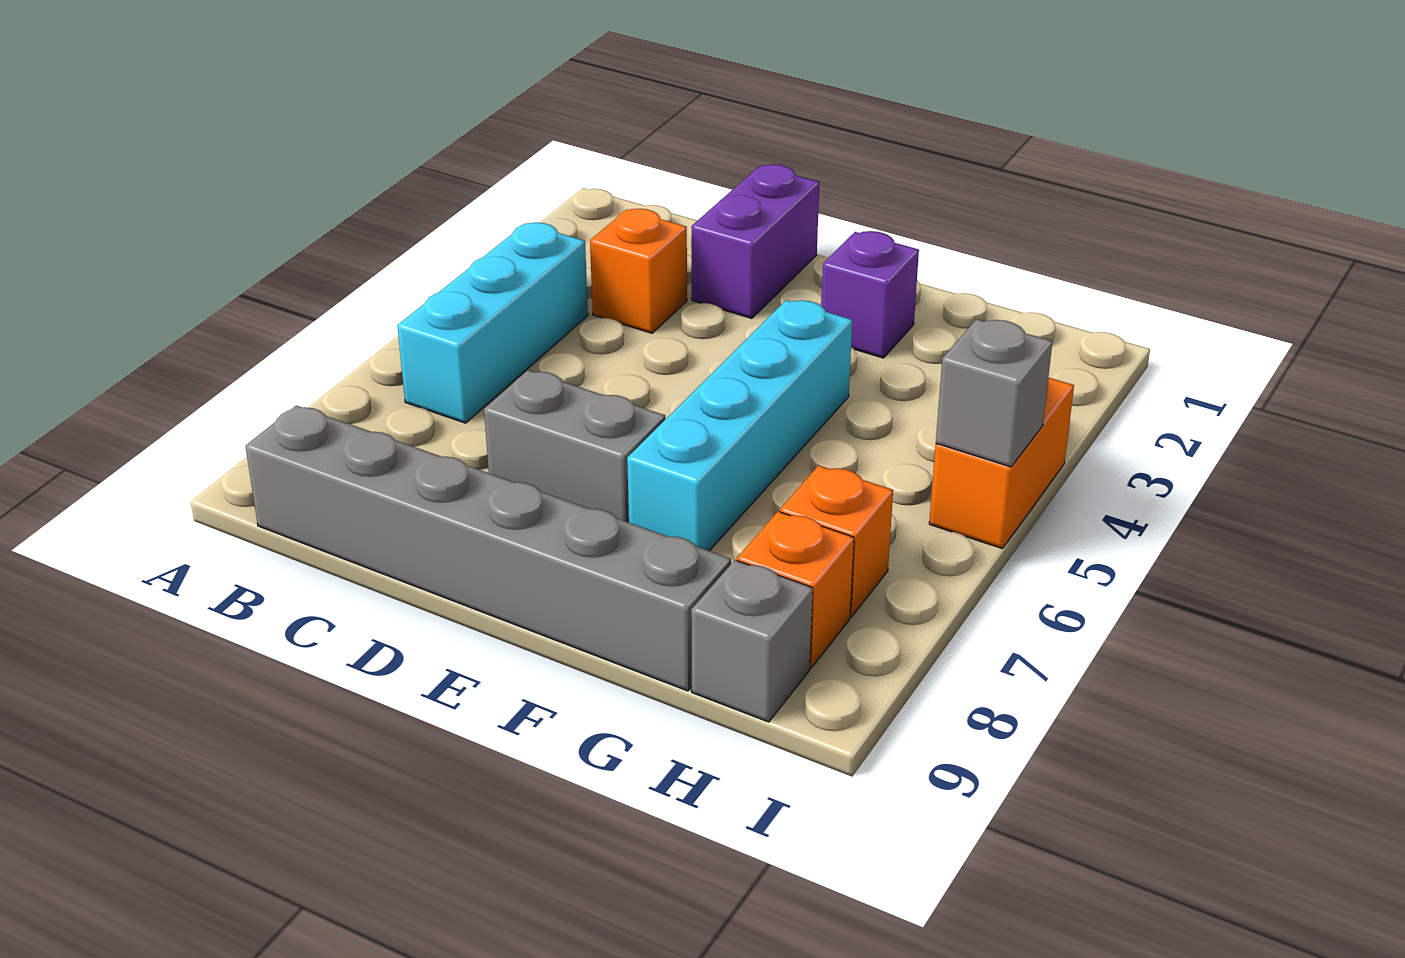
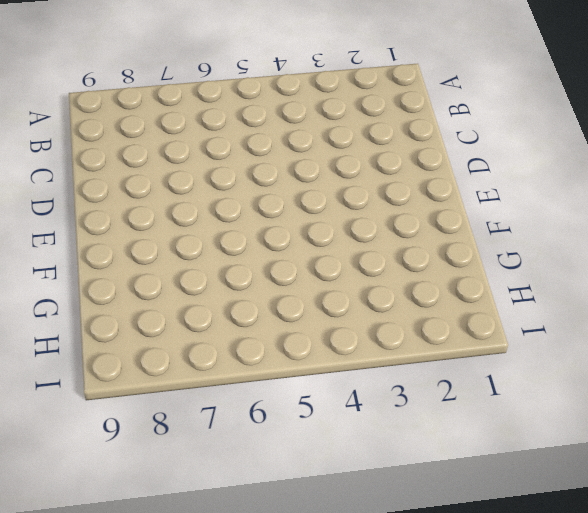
none -> cyan brick B4:B6 level 1
none -> grey brick B9:G9 level 1
none -> orange brick C3 level 1

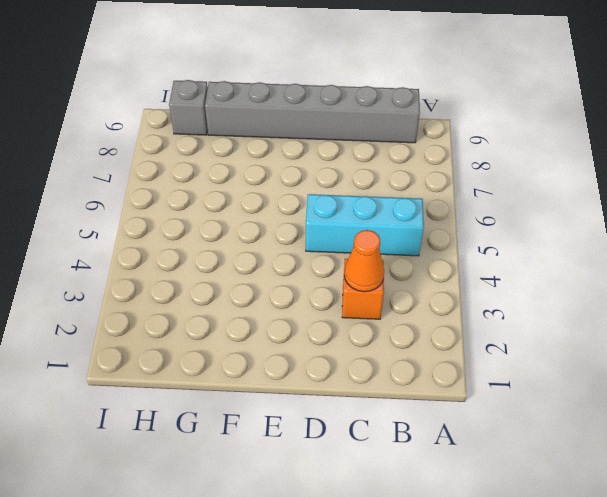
cyan brick B5:D5 level 1 -> cyan brick B4:B6 level 1
orange cone C3 level 2 -> none
none -> purple brick D1:D2 level 1
none -> grey brick D7:E7 level 1
none -> purple brick F2 level 1

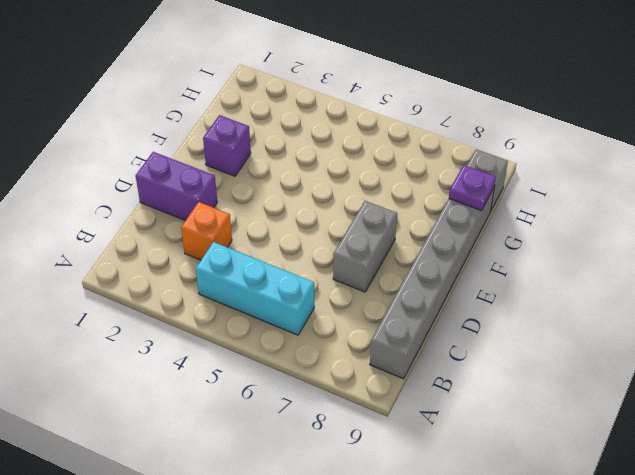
purple plate G9 level 2 -> none
none -> cyan brick F4:F7 level 1
none -> orange brick H7 level 1
none -> orange brick H8 level 1

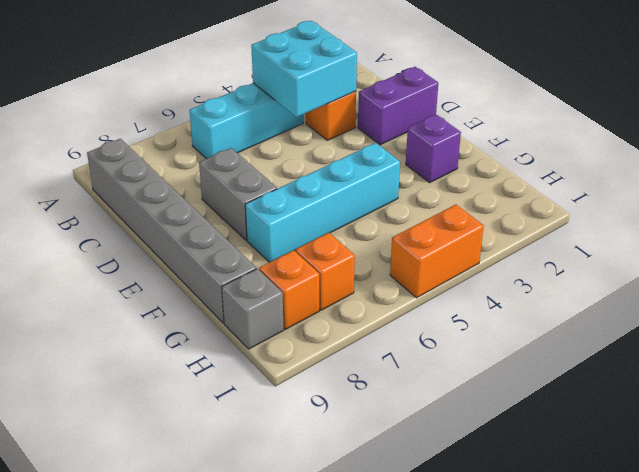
cyan brick B3:C4 level 2 -> none
none -> grey brick I5 level 2

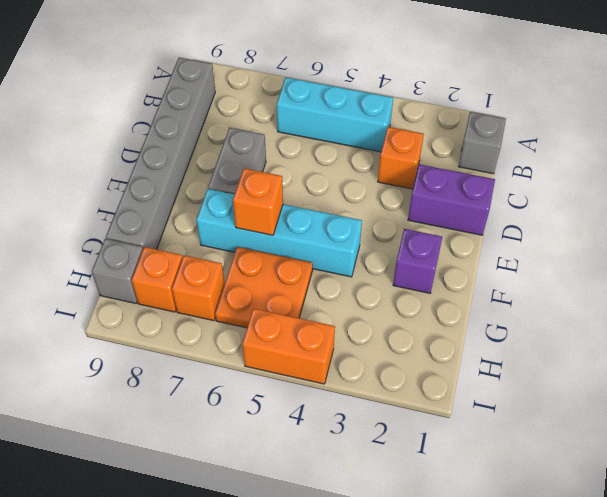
grey brick B1 level 1 -> grey brick I5 level 2
orange brick F6 level 2 -> none
orange plate G5:H6 level 1 -> none

